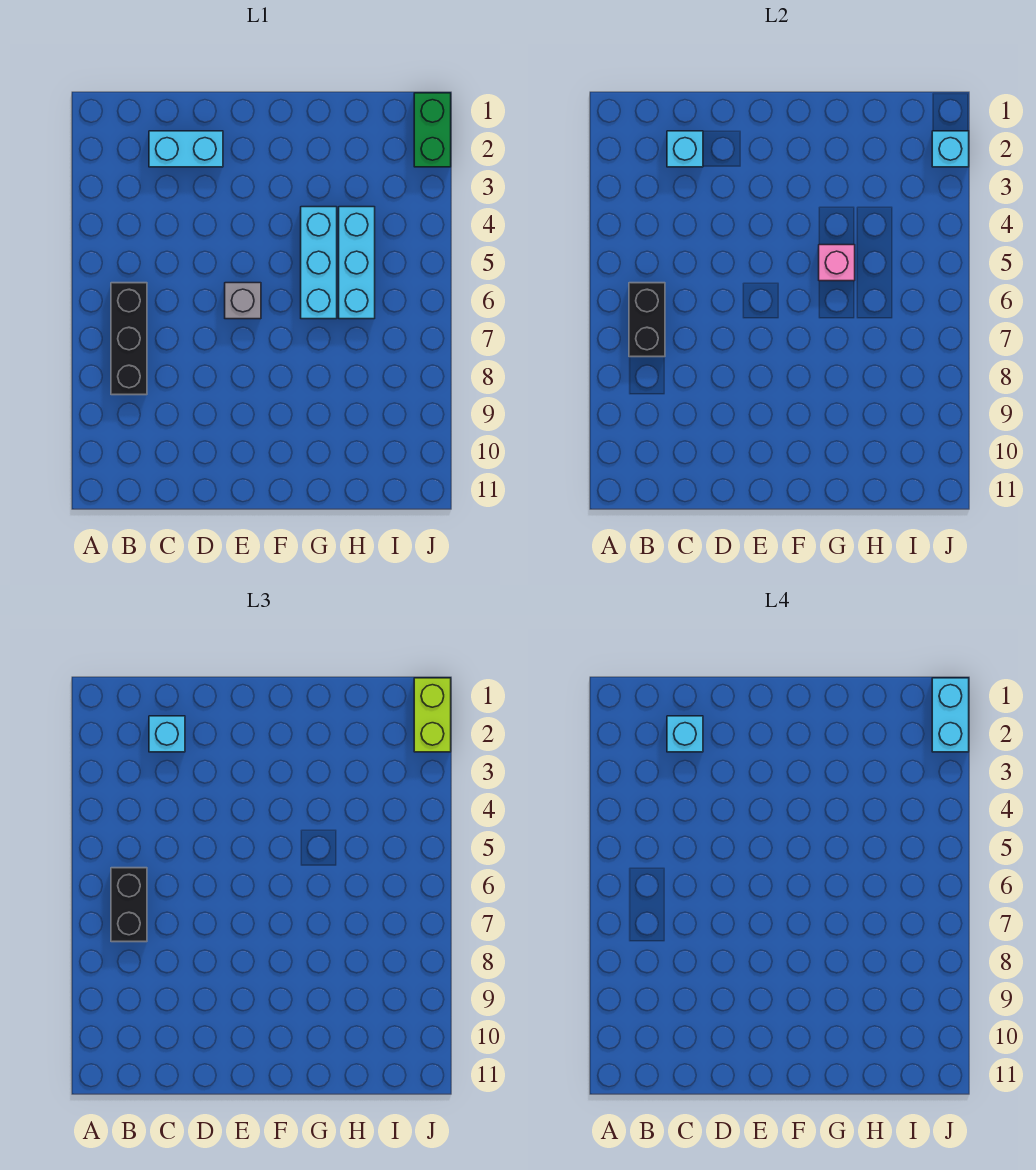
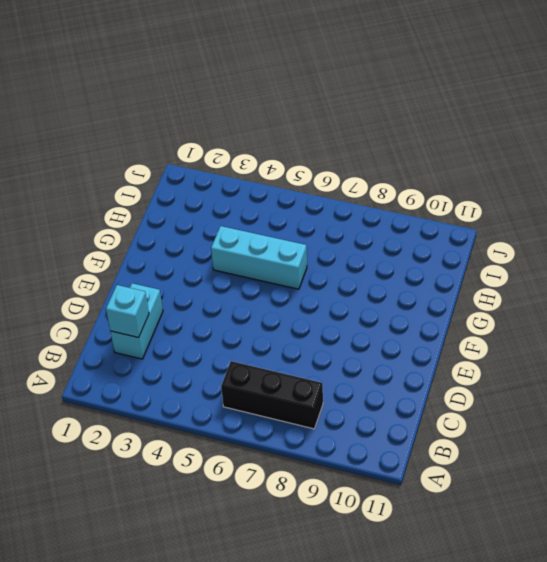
none -> grey brick E6 level 1
none -> cyan brick H4:H6 level 1
none -> green brick J1:J2 level 1

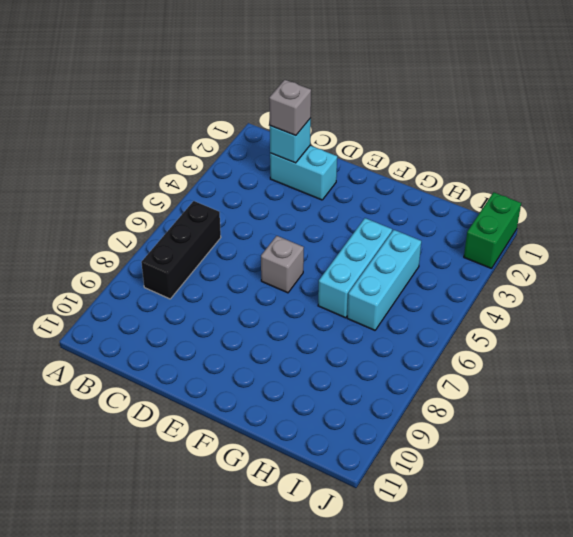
grey brick C2 level 3 -> cyan brick C2 level 3
none -> black brick B6:B7 level 2
none -> pink brick G5 level 2
none -> cyan brick J2 level 2

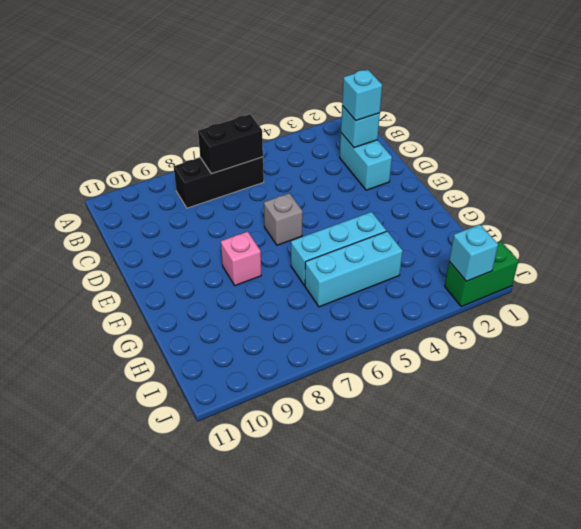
pink brick F8 level 1 -> pink brick G5 level 2
none -> black brick B6:B7 level 3
none -> lime brick J1:J2 level 3
none -> cyan brick C2 level 4

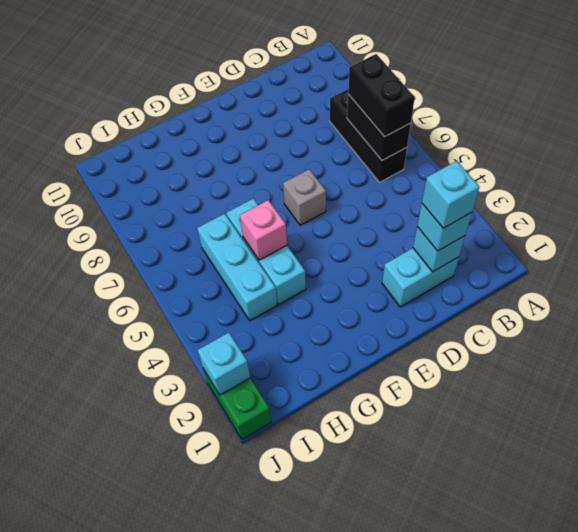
none -> lime brick J1:J2 level 3
none -> cyan brick J1:J2 level 4

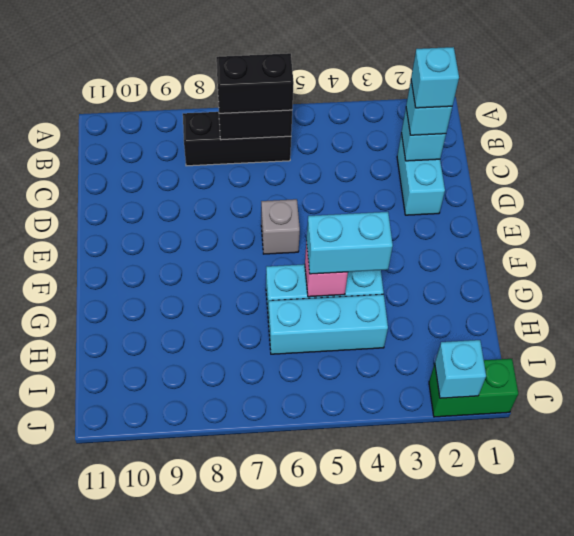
cyan brick G4:G5 level 3 -> cyan brick J1:J2 level 4
none -> lime brick J1:J2 level 3

